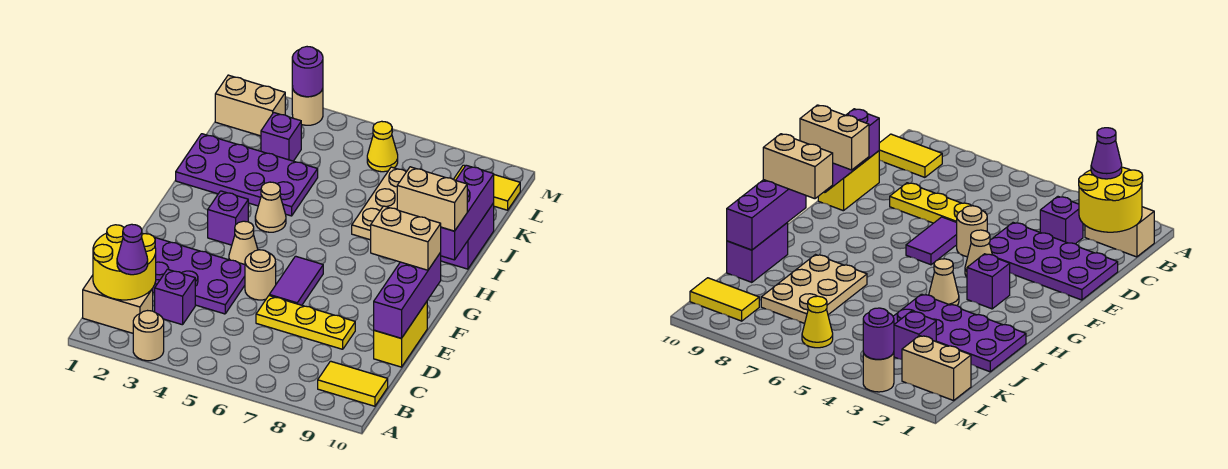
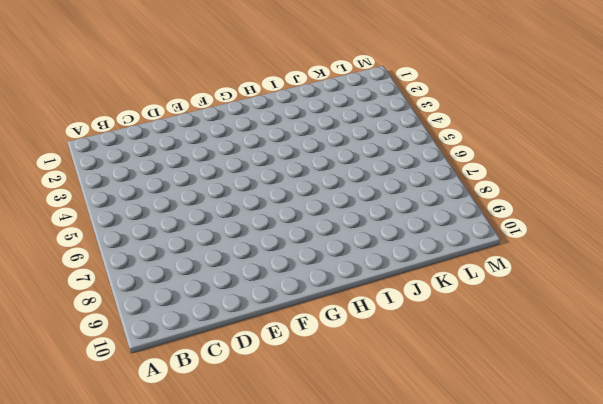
none -> tan round brick A3 level 1
none -> tan brick B1:B2 level 1
none -> yellow tile B9:B10 level 1

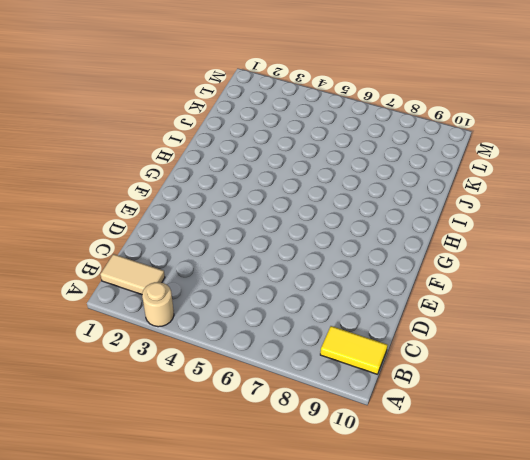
tan tile B1:B2 level 1 -> tan brick B1:B2 level 1
none -> purple brick C3 level 1
none -> purple plate D1:E4 level 1
none -> yellow plate D6:D8 level 1

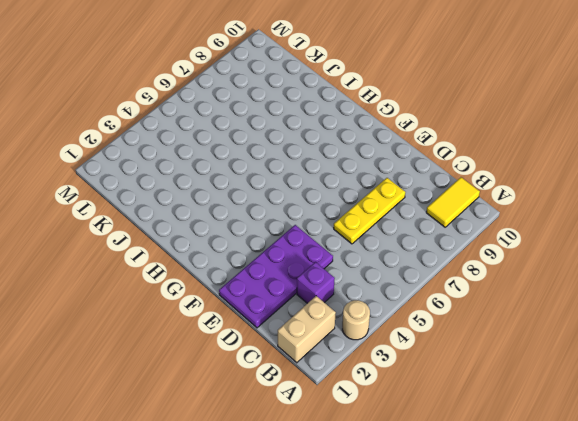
none -> yellow brick D10:E10 level 1
none -> tan round brick E5 level 1
none -> purple tile E6:F6 level 1

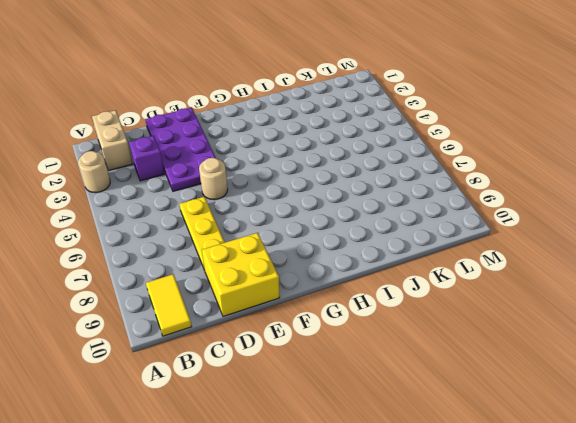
yellow brick D9:E10 level 1 -> yellow brick D10:E10 level 1
none -> purple tile E6:F6 level 1
none -> tan cone F4 level 1
none -> purple brick G3 level 1

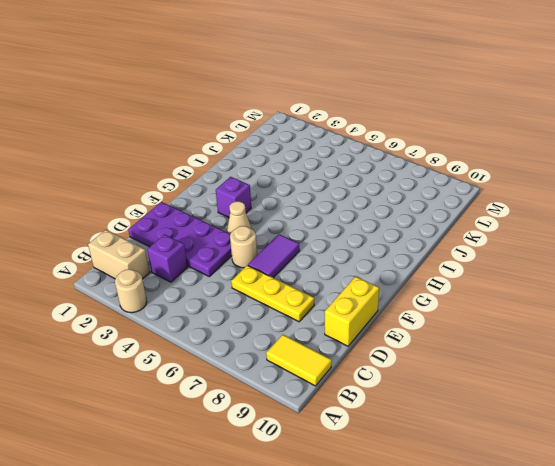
none -> tan cone H4 level 1
none -> purple plate I1:J4 level 1
none -> tan plate I7:K8 level 1

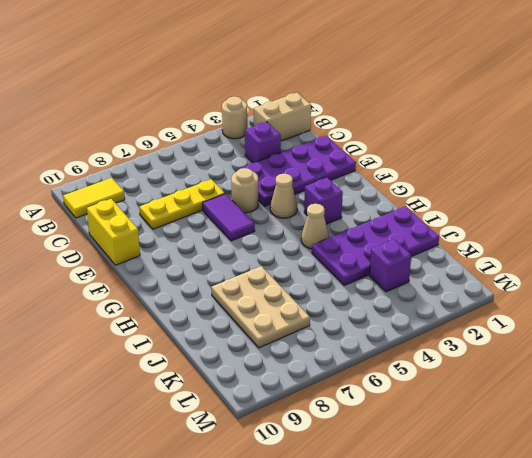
none -> purple brick I10:J10 level 1
none -> tan brick L1:L2 level 1
none -> yellow cone L6 level 1

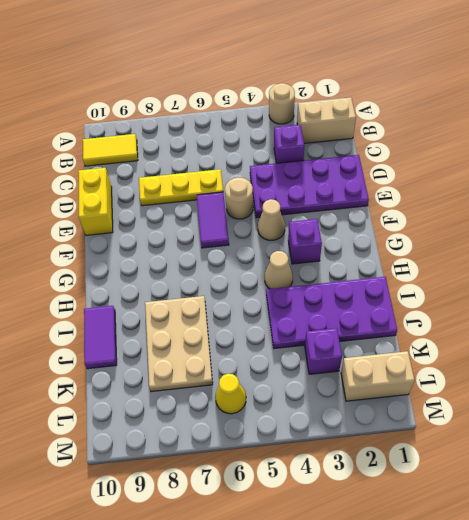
purple tile I10:J10 level 1 -> purple brick I10:J10 level 1
none -> yellow tile L9:L10 level 1
none -> tan round brick M3 level 1
none -> yellow round brick B1:C2 level 2

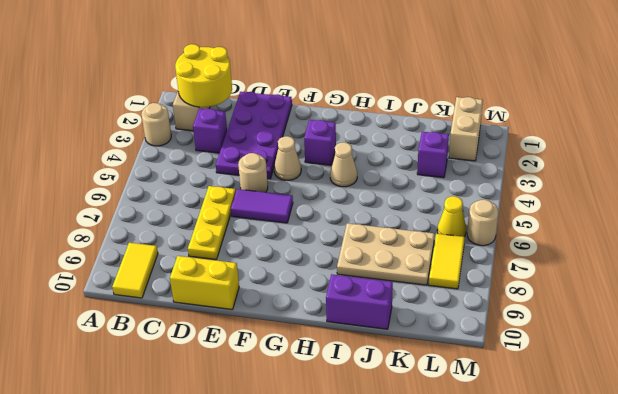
yellow tile L7:L8 level 1 -> yellow tile L9:L10 level 1
tan round brick M6 level 1 -> tan round brick M3 level 1
none -> purple plate I1:J4 level 1
none -> purple brick D10:F10 level 2
none -> purple brick H10:J10 level 2

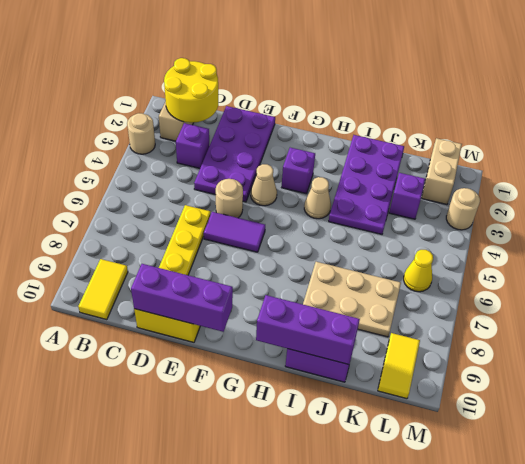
none -> purple round brick M3 level 2
none -> purple cone B2 level 3
none -> tan brick F9:F10 level 3

